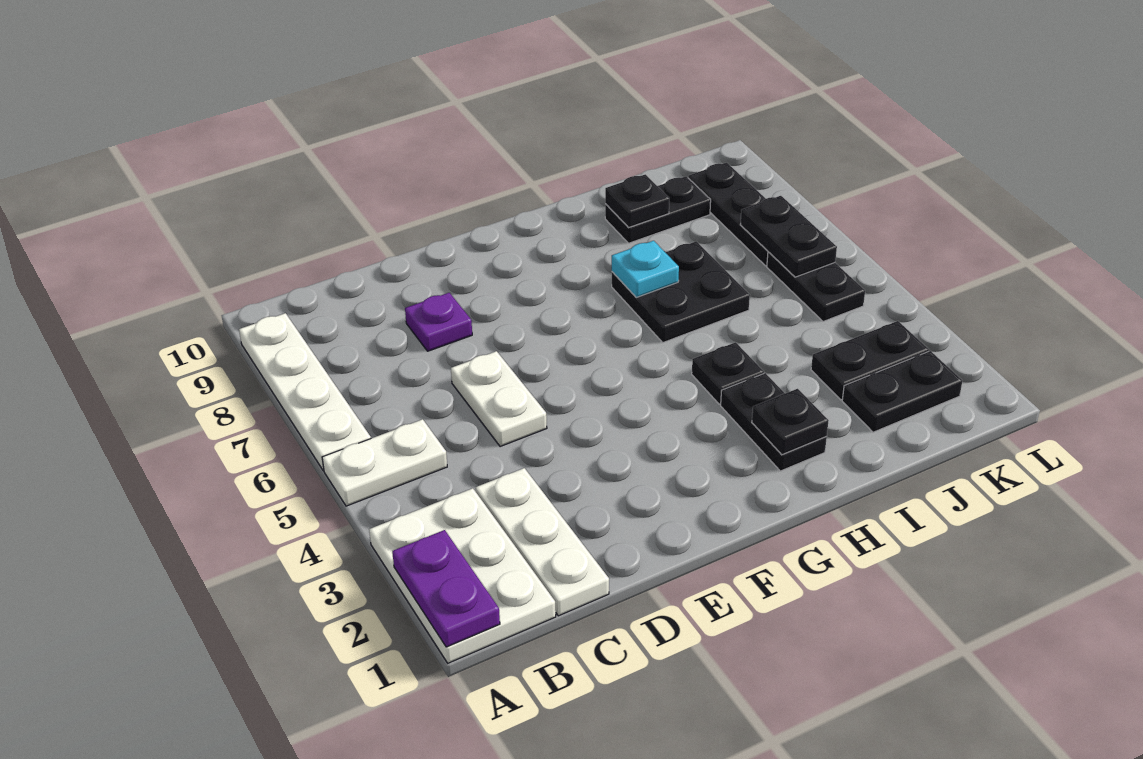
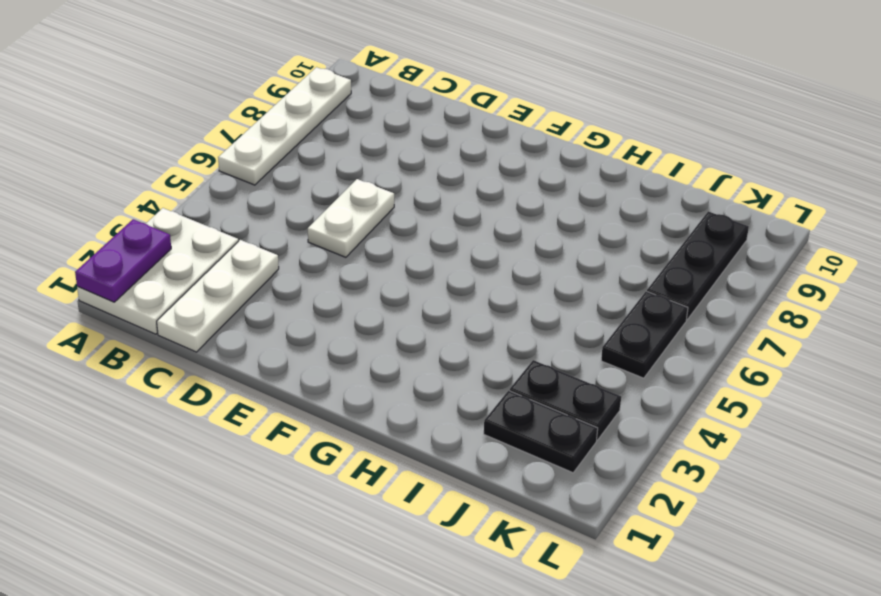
none -> white plate A5:B5 level 1
none -> purple plate D8 level 1
none -> black plate H2:H3 level 1

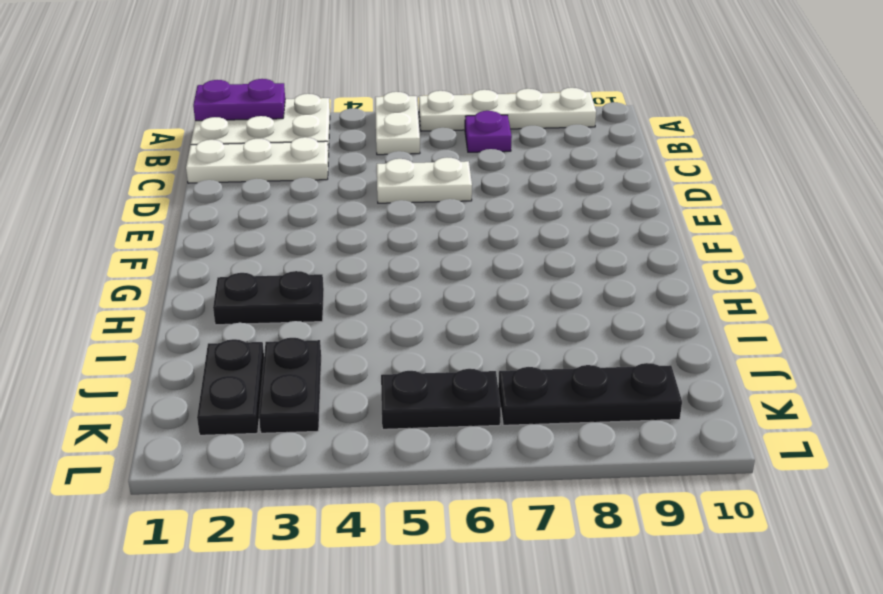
purple plate B7 level 1 -> purple plate D8 level 1
none -> black plate H4 level 1
none -> black plate H6:I7 level 1
none -> black plate I9:J9 level 1

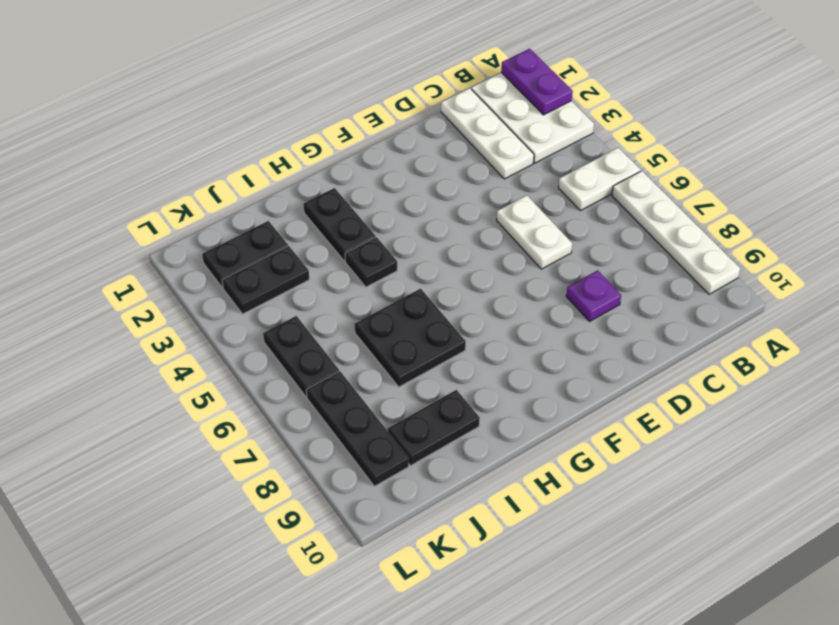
none -> black plate H2 level 2
none -> cyan plate H7 level 2
none -> black plate I9 level 2

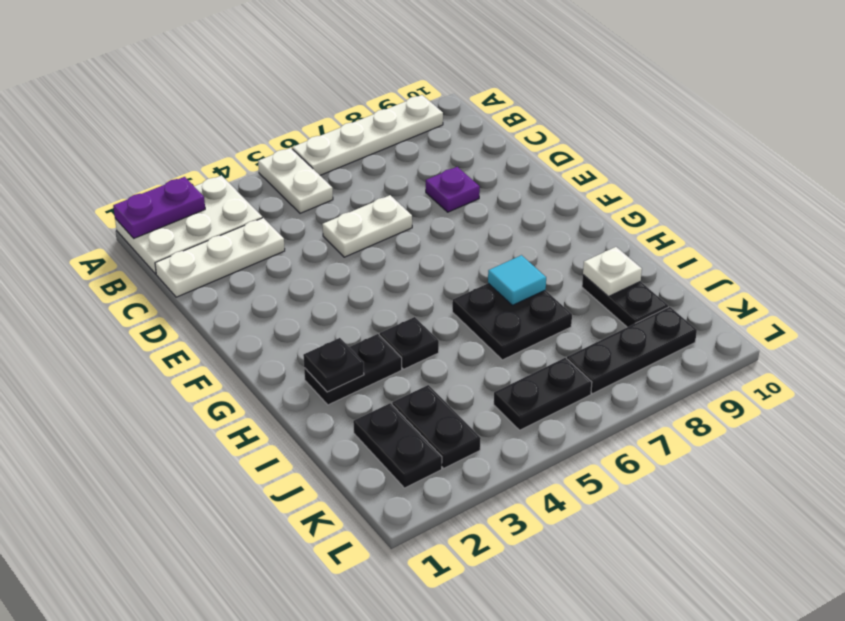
cyan tile H7 level 2 -> cyan plate H7 level 2
white plate I9 level 2 -> black plate I9 level 2
none -> black plate K6:K7 level 2

